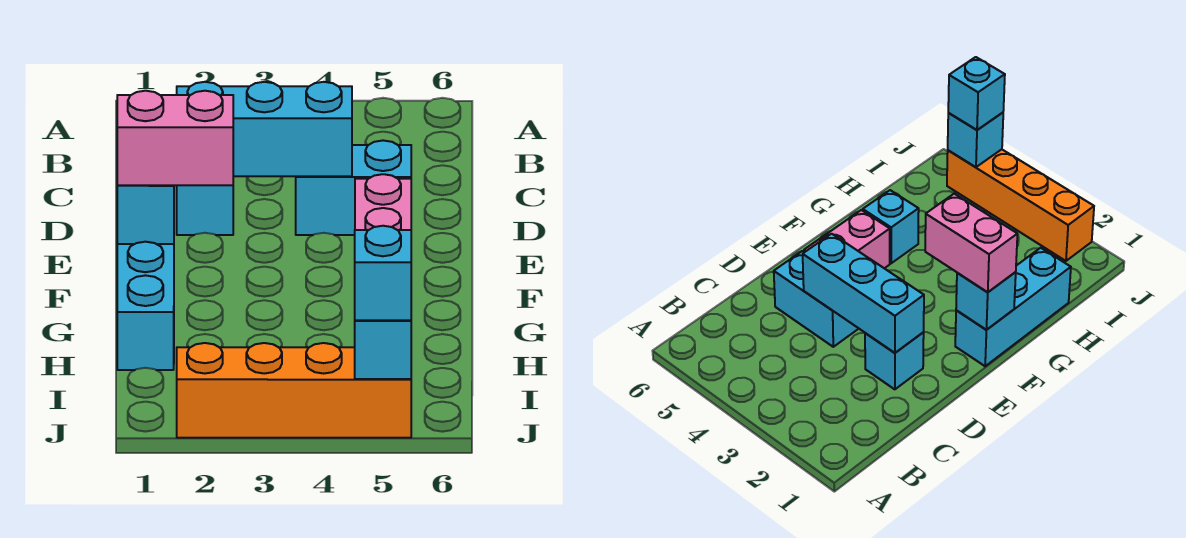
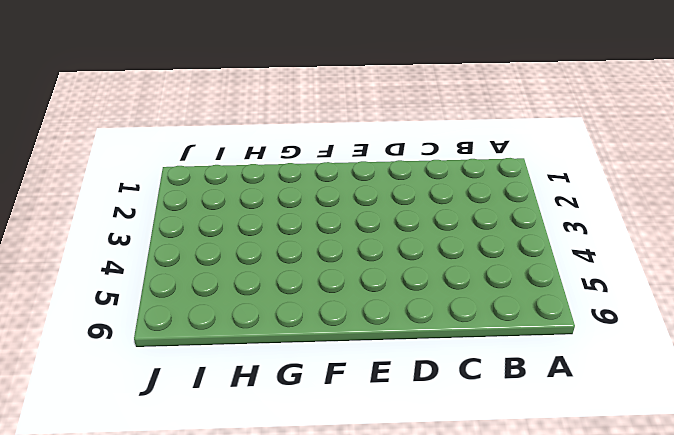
none -> cyan brick D2 level 1
none -> cyan brick D4:D5 level 1

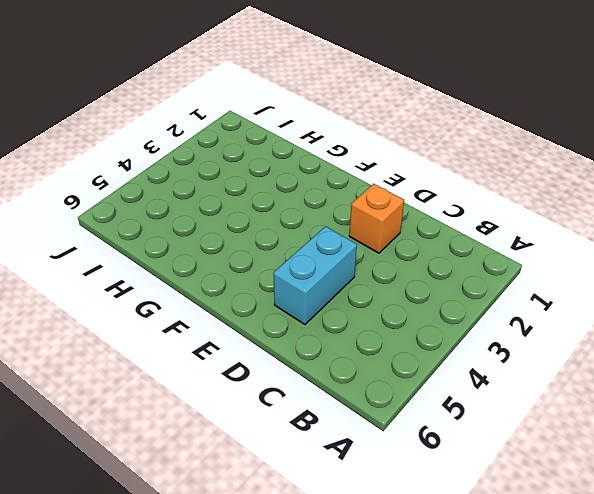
orange brick D2 level 1 -> cyan brick D2 level 1
none -> pink brick E5:F5 level 1
none -> cyan brick F1:H1 level 1

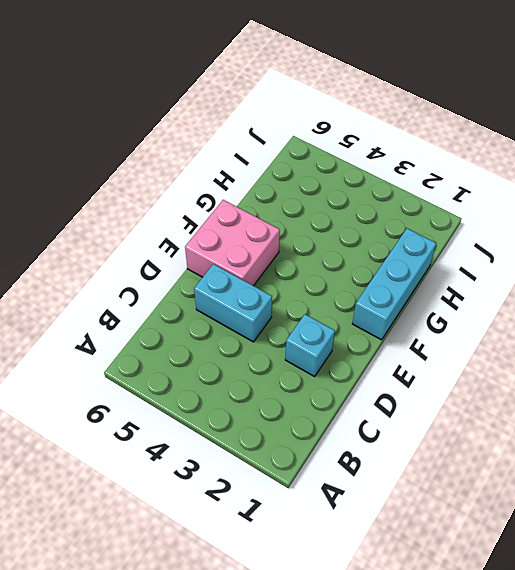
pink brick E5:F6 level 1 -> pink brick E5:F5 level 1
none -> cyan brick G5 level 1
none -> orange brick J2:J5 level 1

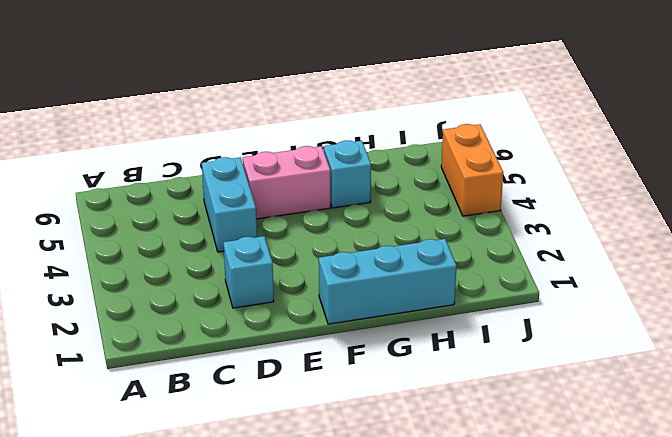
orange brick J4:J5 level 1 -> orange brick J2:J5 level 1
none -> cyan brick D2:D4 level 2
none -> cyan brick F1 level 2

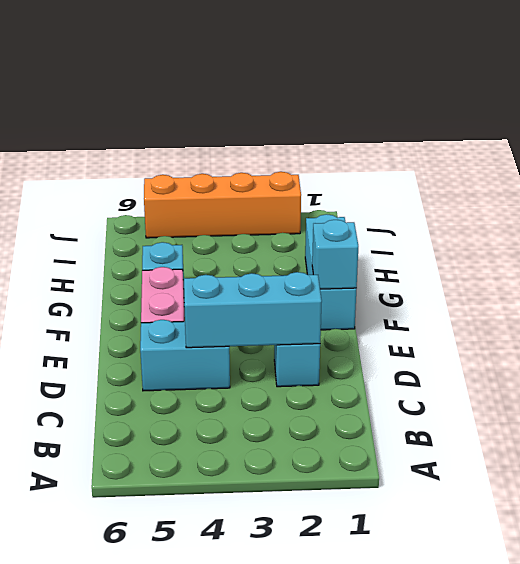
none -> cyan brick J5 level 2
none -> pink brick F1:F2 level 3

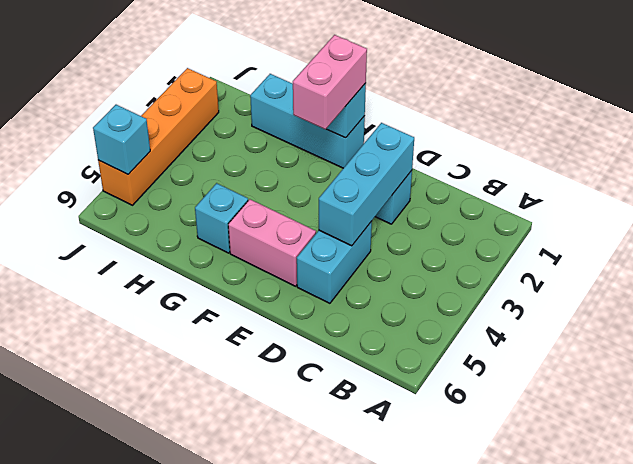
none -> cyan brick J5 level 3

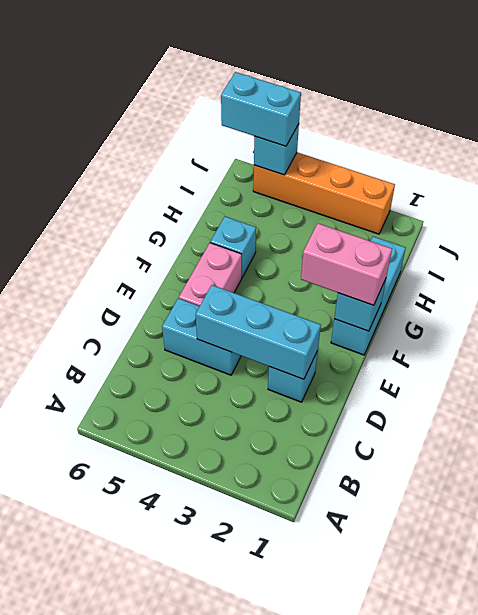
cyan brick J5:J6 level 3 -> cyan brick J5 level 3

